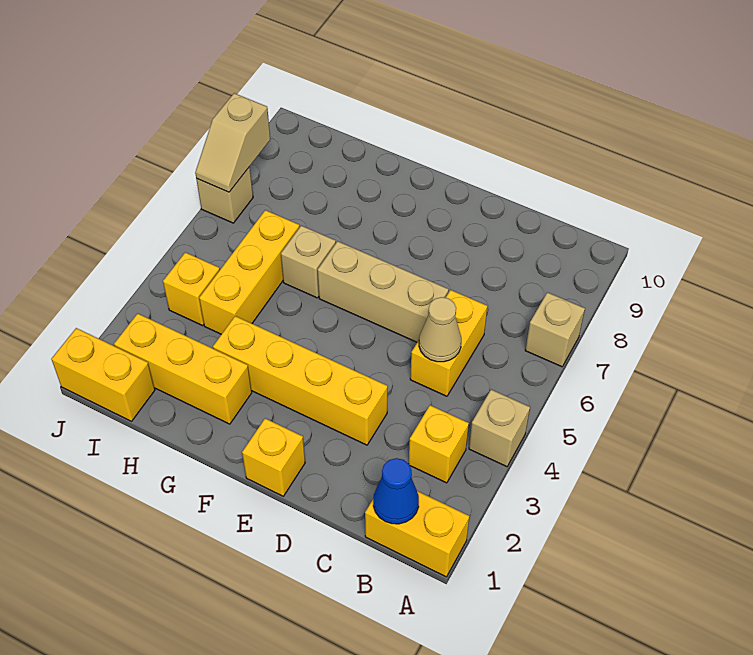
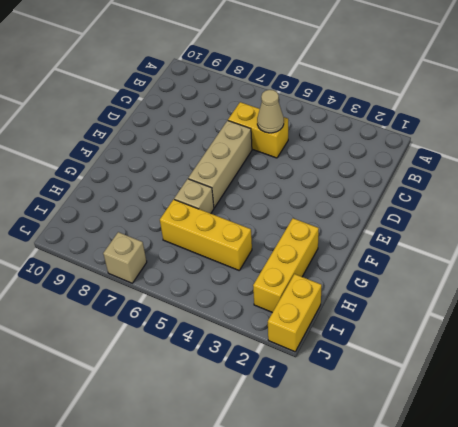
none -> yellow brick A1:B1 level 1
none -> tan brick A4 level 1
none -> tan brick A7 level 1

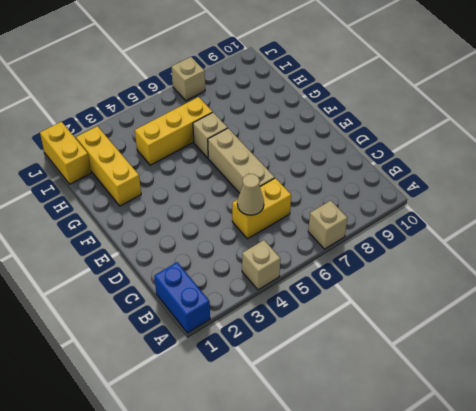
blue brick A1:B1 level 1 -> yellow brick A1:B1 level 1
none -> yellow brick B3 level 1
none -> yellow brick D3:G3 level 1
none -> yellow brick E1 level 1

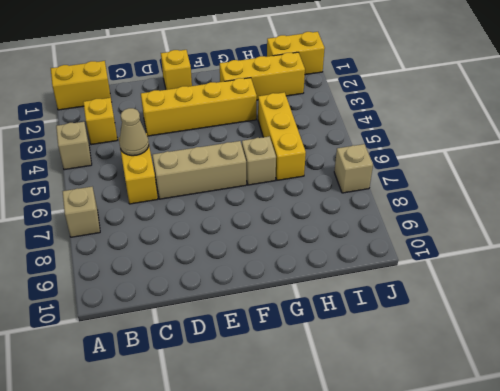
none -> yellow brick I4 level 1
none -> blue cone B1 level 2
none -> tan slope J7:J8 level 2 top 8

